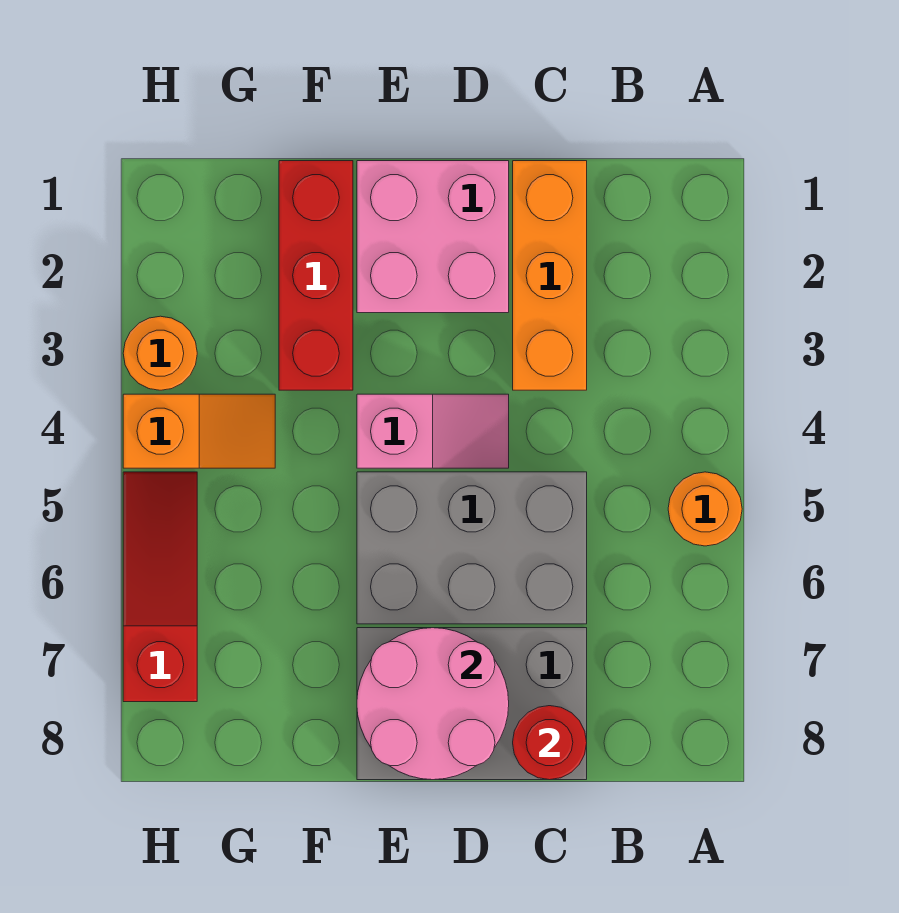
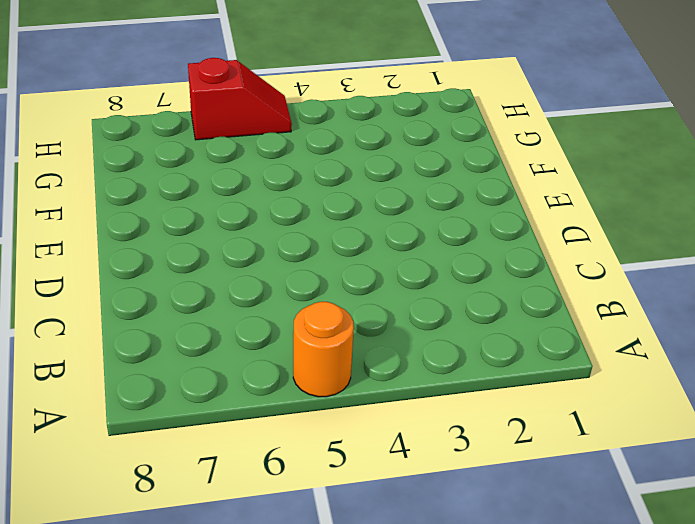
red slope H5:H6 level 1 top 6 -> red slope H5:H7 level 1 top 7
none -> orange brick C1:C3 level 1
none -> grey brick C5:E6 level 1
none -> grey brick C7:E8 level 1

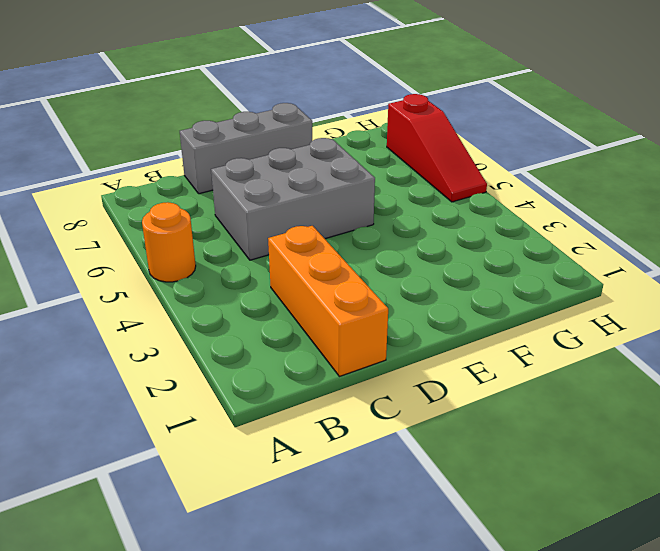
grey brick C8:E8 level 1 -> grey brick C7:E8 level 1
none -> pink brick D1:E2 level 1
none -> pink slope D4:E4 level 1 top E
none -> red brick F1:F3 level 1

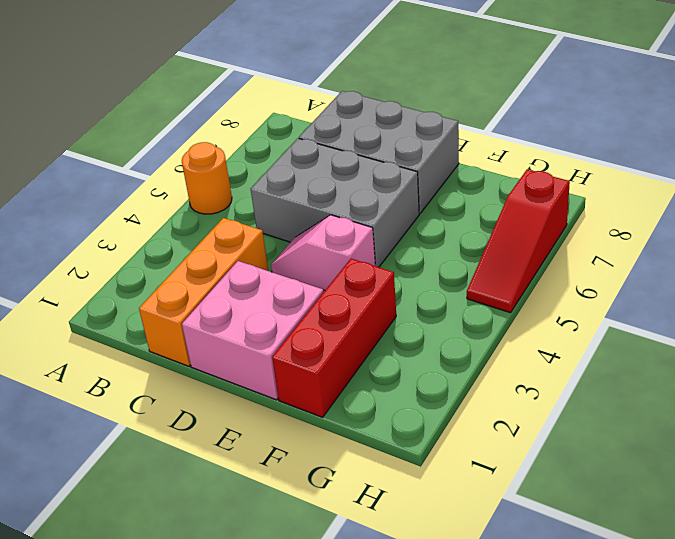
none -> orange slope G4:H4 level 1 top H
none -> orange round brick H3 level 1
none -> red round brick C8 level 2

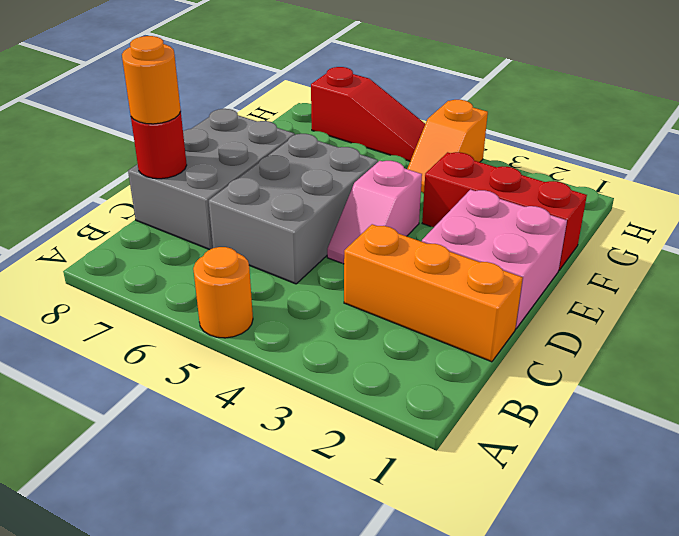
orange round brick C8 level 3 -> orange round brick H3 level 1
none -> pink round brick D7:E8 level 2

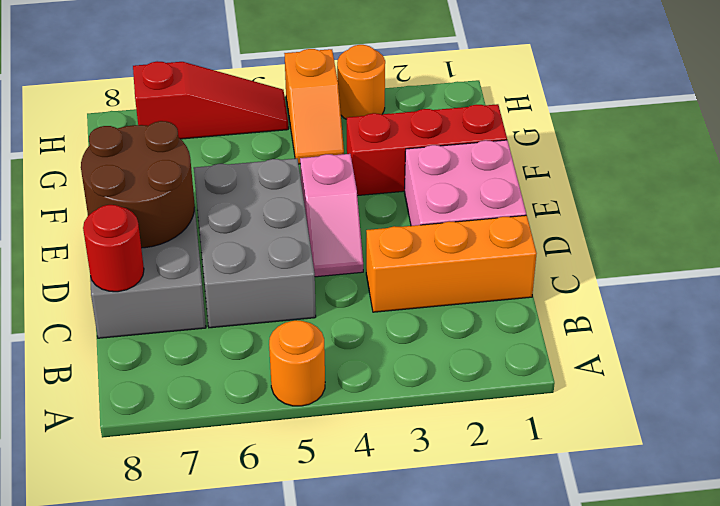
brown round brick D7:E8 level 2 -> pink round brick D7:E8 level 2

